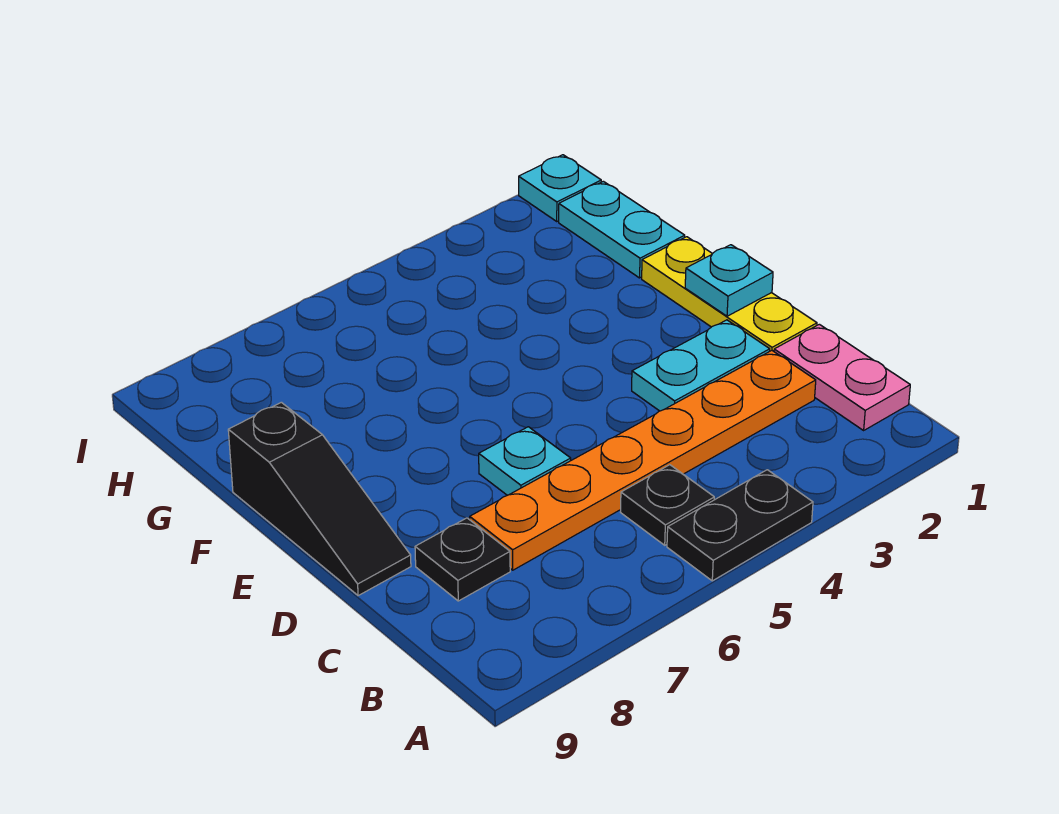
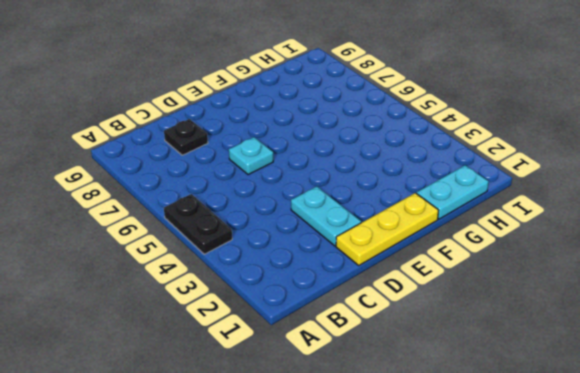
none -> pink plate B1:C1 level 1
none -> black plate B5 level 1
none -> orange plate C2:C7 level 1

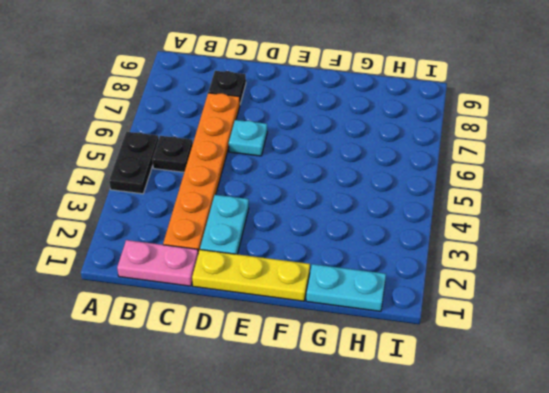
none -> black slope D9:F9 level 1 top F
none -> cyan plate I1 level 1
none -> cyan plate E1 level 2

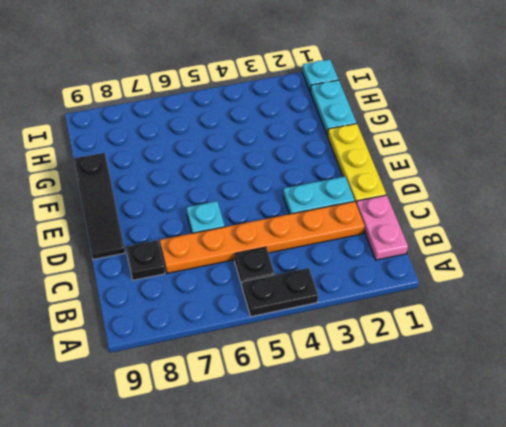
none -> cyan plate E1 level 2

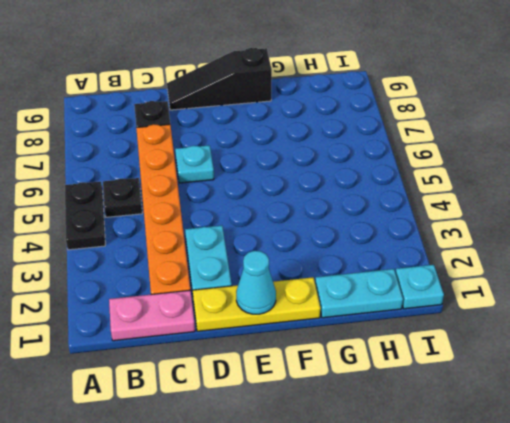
cyan cone E1 level 2 -> cyan plate E1 level 2

